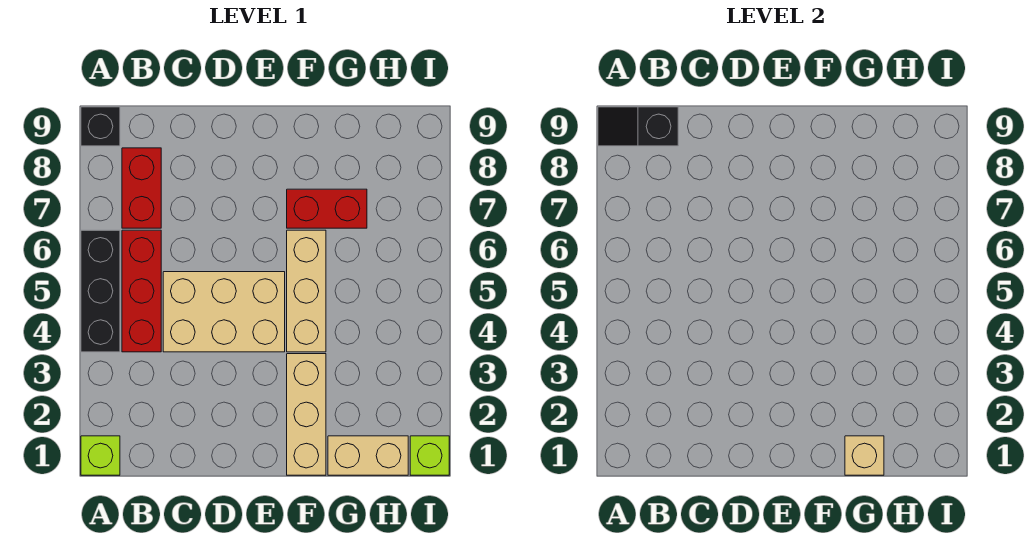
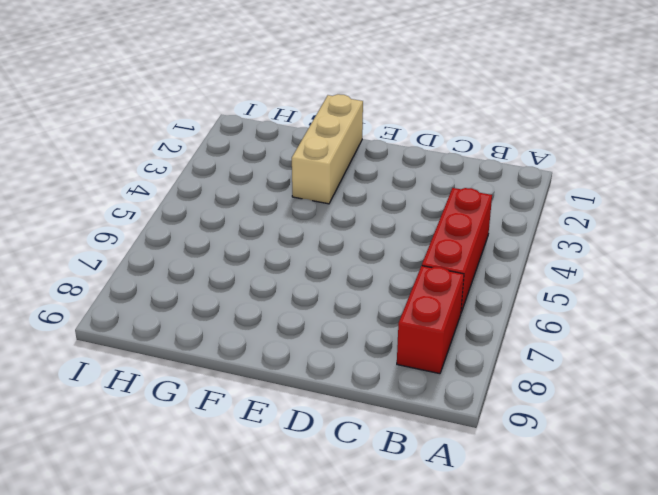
none -> lime brick A1 level 1
none -> black brick A4:A6 level 1
none -> black brick A9 level 1

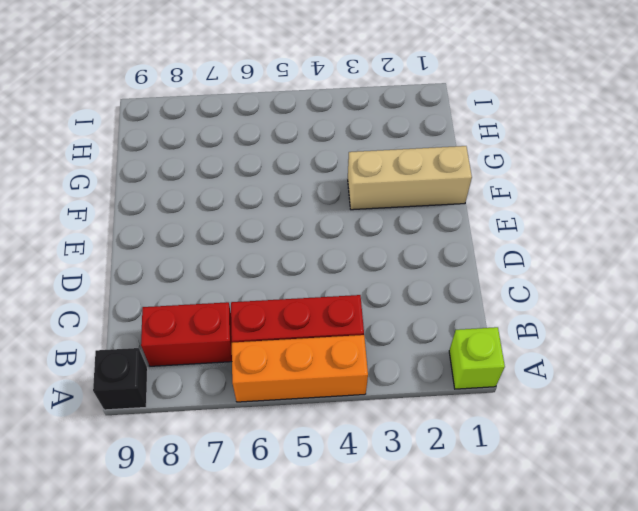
orange brick A4:A6 level 1 -> black brick A4:A6 level 1
none -> tan brick C4:E5 level 1
none -> tan brick F4:F6 level 1
none -> red brick F7:G7 level 1

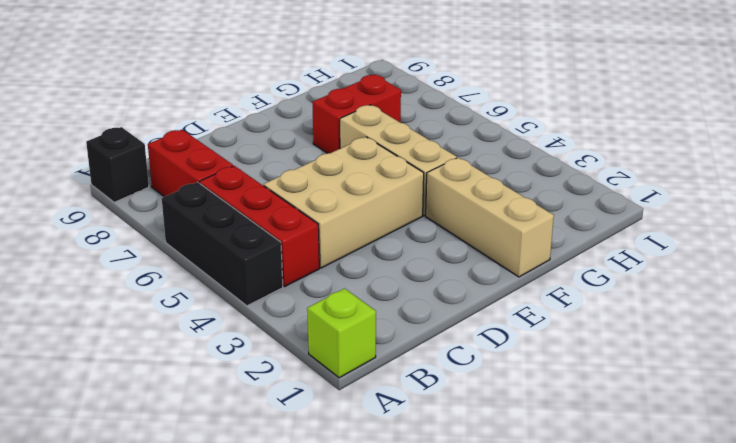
none -> tan brick G1:H1 level 1
none -> lime brick I1 level 1
none -> black slope A9:B9 level 2 top B

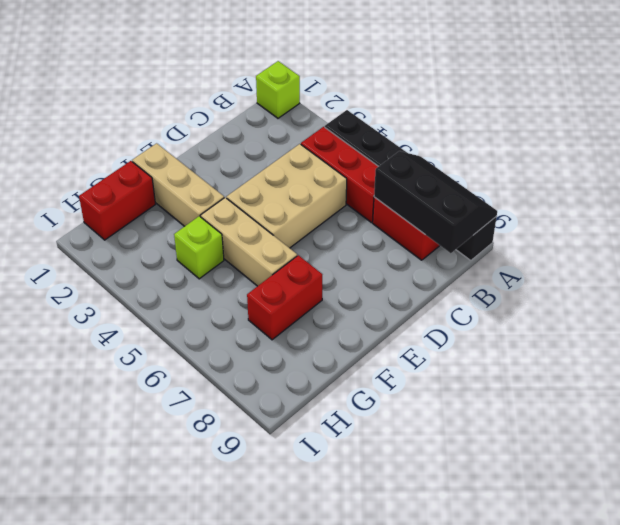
black slope A7:B9 level 2 top B -> black slope A9:B9 level 2 top B
red brick G1:H1 level 1 -> tan brick G1:H1 level 1
lime brick G4 level 1 -> lime brick I1 level 1
none -> tan brick G1 level 2

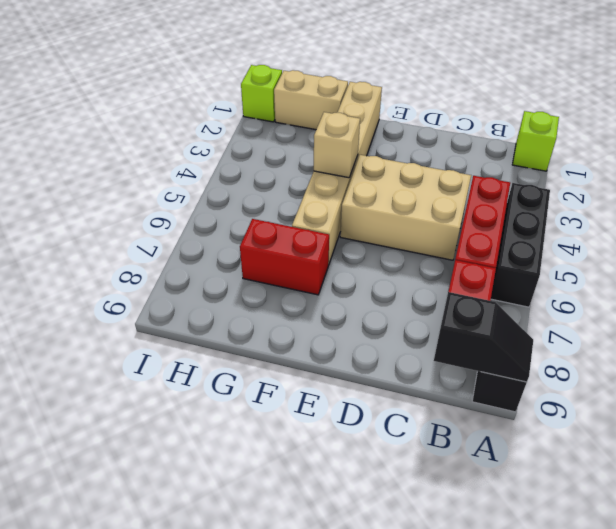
tan brick F4 level 2 -> tan brick G1 level 2

